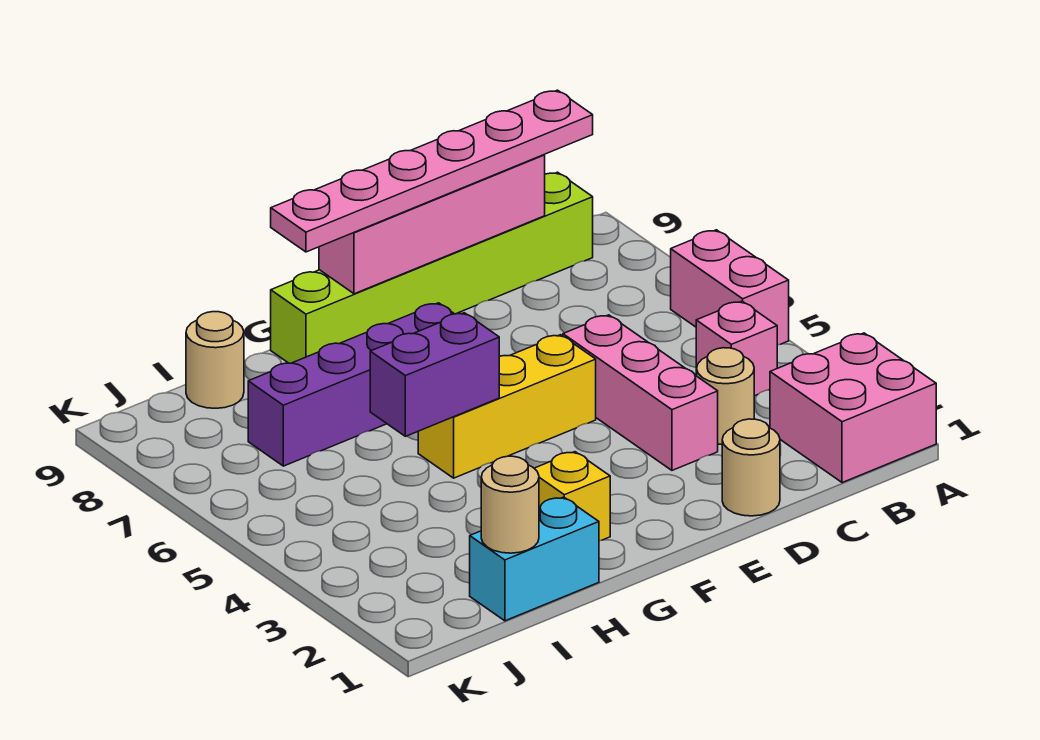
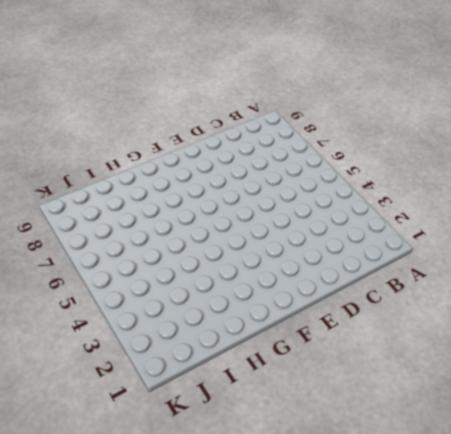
none -> pink brick A1:B2 level 1
none -> pink brick A5:A6 level 1
none -> pink brick B4 level 1

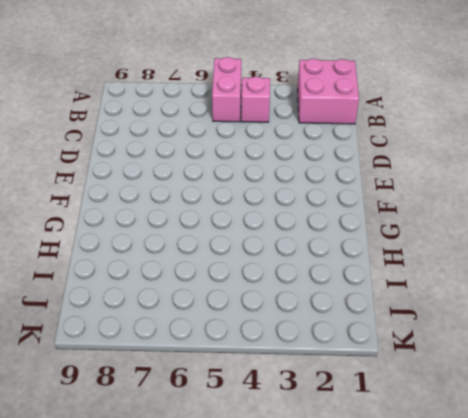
pink brick A5:B5 level 1 -> pink brick A5:A6 level 1
none -> lime brick B9:G9 level 1
none -> tan round brick C3 level 1
none -> tan round brick D1 level 1

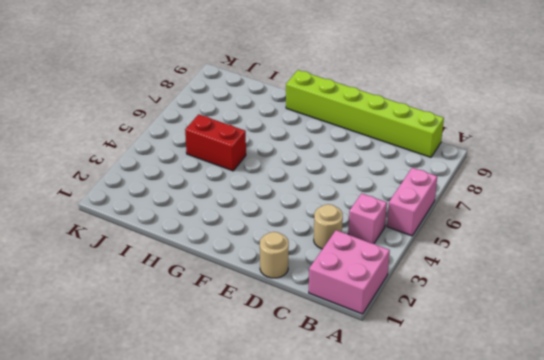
red brick H5:I5 level 1 -> none
none -> pink brick D3:D5 level 1
none -> yellow brick E5:G5 level 1
none -> purple brick F7:I7 level 1

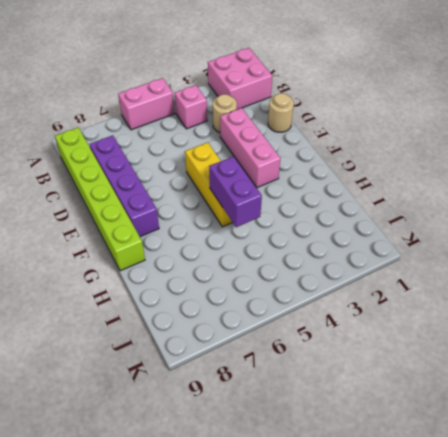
purple brick C8:F8 level 1 -> purple brick F7:I7 level 1
pink brick D3:F3 level 1 -> pink brick D3:D5 level 1
none -> yellow brick G2 level 1
none -> cyan brick H1:I1 level 1
none -> tan round brick I9 level 1

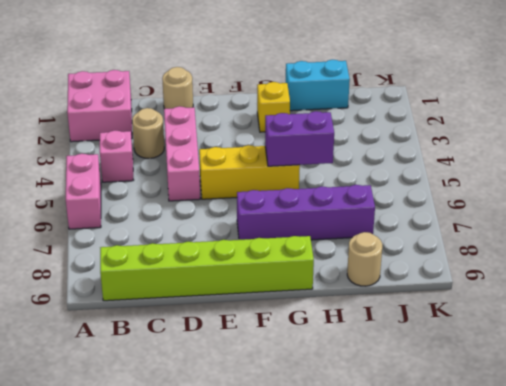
none -> pink brick C9:F9 level 2
none -> tan round brick I1 level 2
none -> pink plate B9:G9 level 3

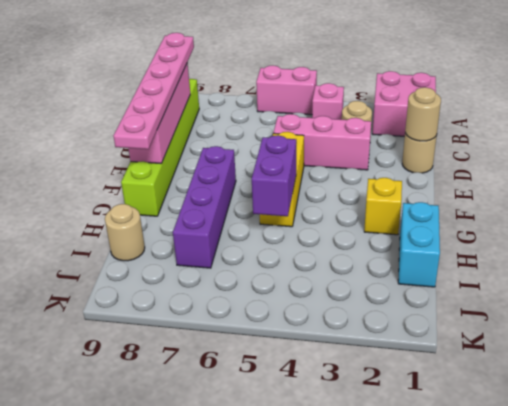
tan round brick D1 level 2 -> tan round brick I1 level 2

